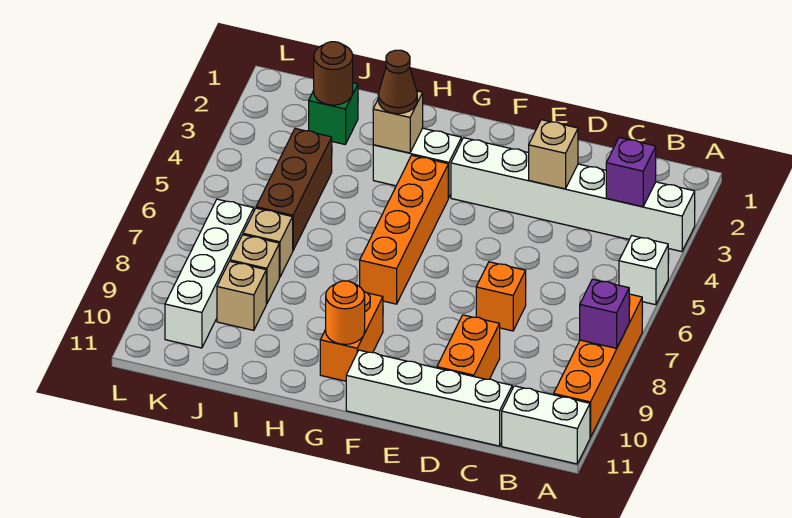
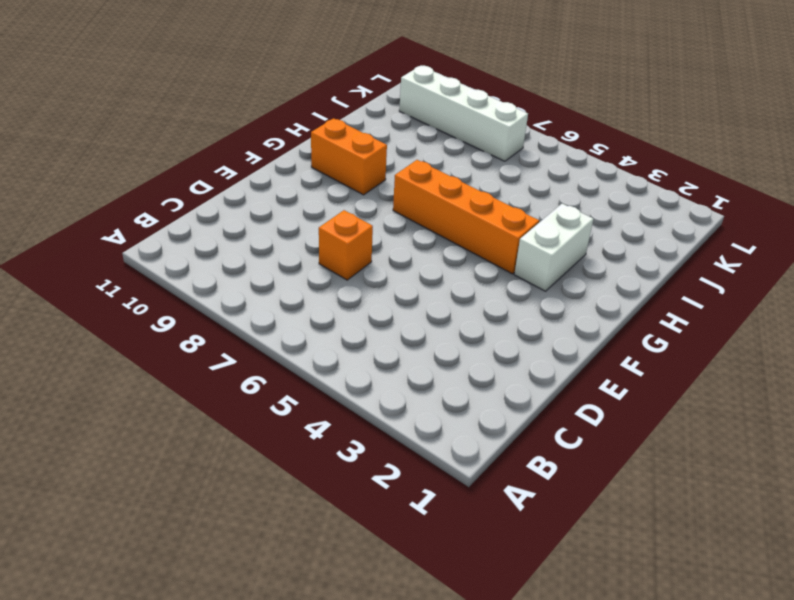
none -> white brick A3:F3 level 1
none -> white brick A5 level 1
none -> orange brick A7:A10 level 1

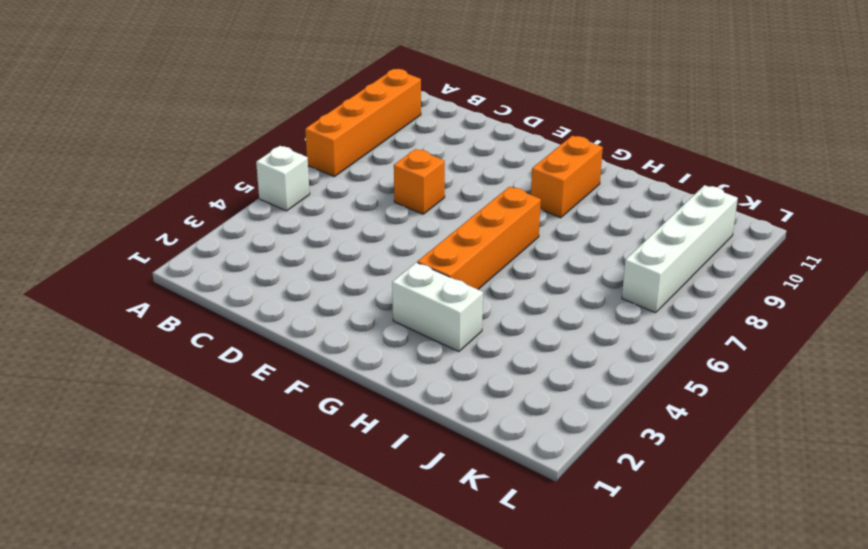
none -> white brick A3:F3 level 1
none -> white brick A11:B11 level 1
none -> white brick C11:F11 level 1

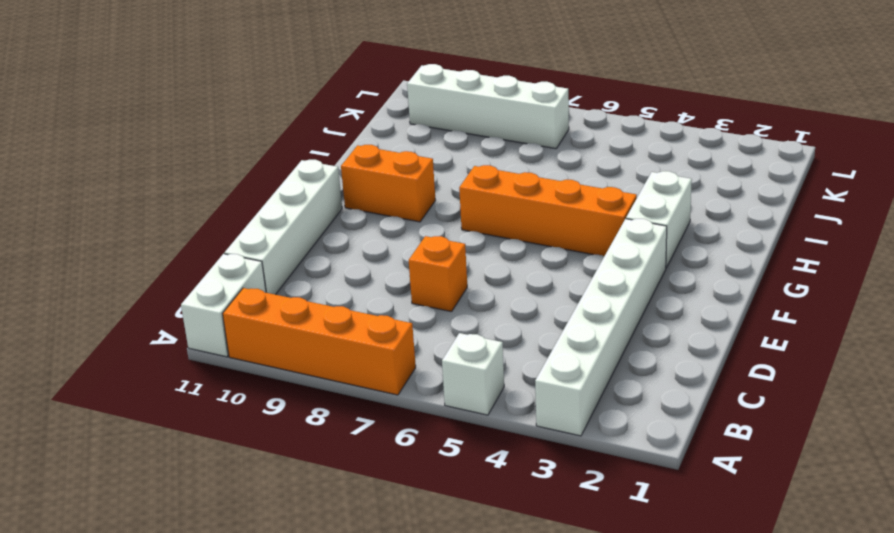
none -> orange brick D9:D10 level 1
none -> green brick J2 level 1
none -> brown brick J4:J6 level 1

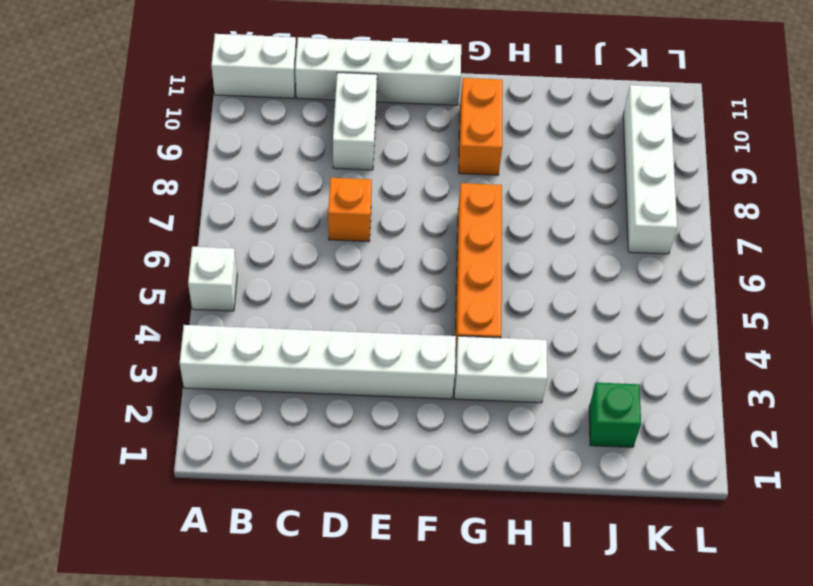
white brick D9:D10 level 1 -> orange brick D9:D10 level 1
none -> orange brick A7:A10 level 1
none -> brown brick J4:J6 level 1
none -> tan brick J7 level 1

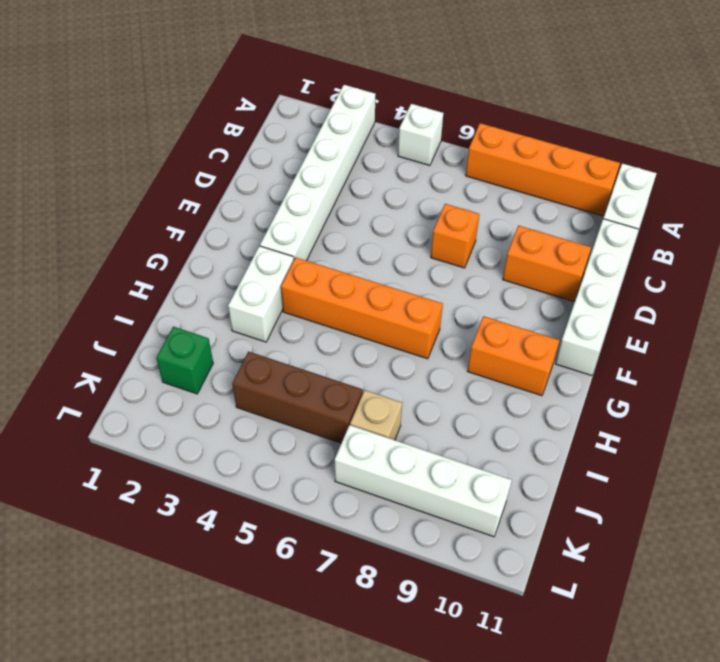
none -> tan brick J8 level 1
none -> tan brick J9 level 1
none -> purple brick A8 level 2

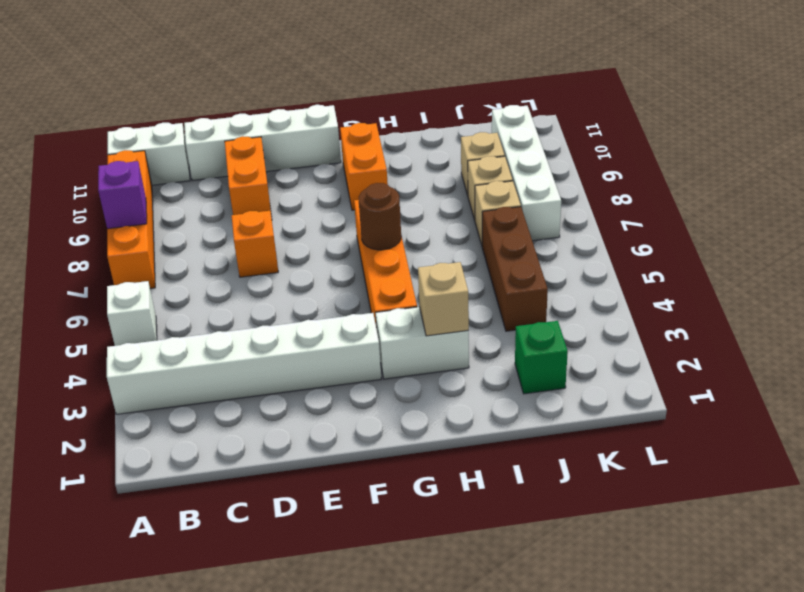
brown round brick G6 level 2 -> brown round brick J2 level 2
none -> purple brick B3 level 2
none -> tan brick D3 level 2
none -> orange round brick G10 level 2

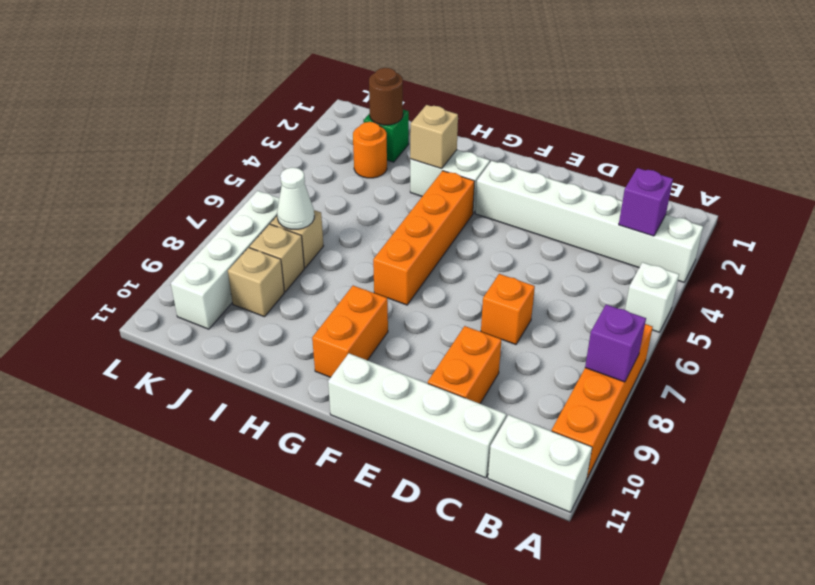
orange round brick J3 level 1 -> orange round brick G10 level 2
white cone J7 level 2 -> none
none -> brown brick J4:J6 level 1
none -> tan brick D3 level 2
none -> brown cone H3 level 3

